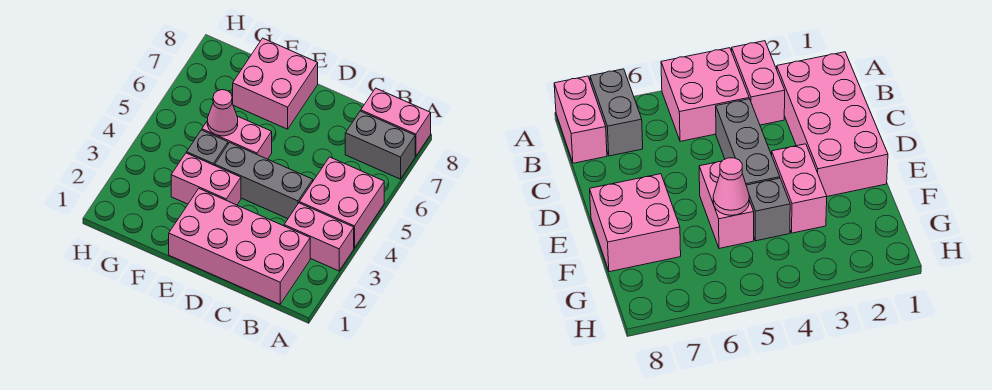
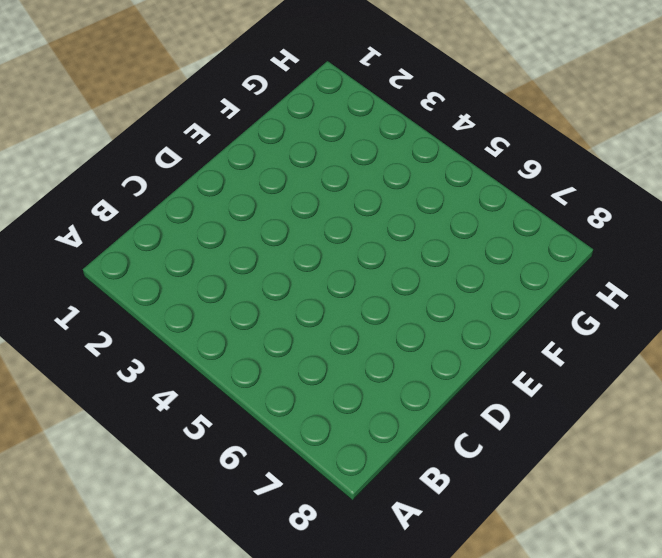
none -> pink brick A3:B3 level 1
none -> pink brick A4:B5 level 1

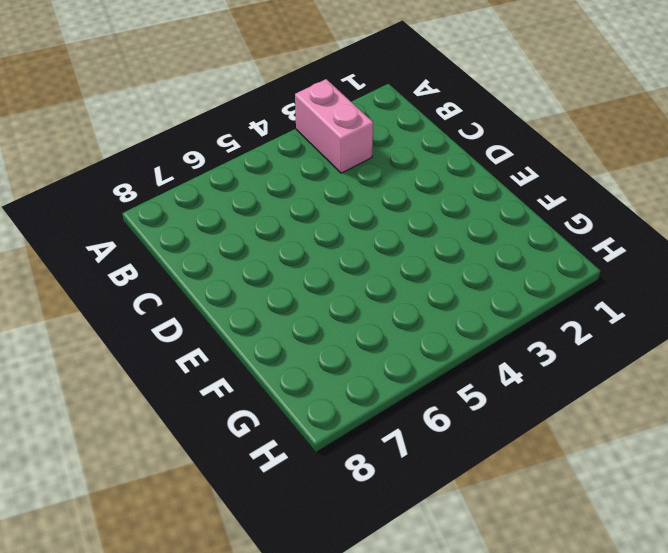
none -> pink brick A4:B5 level 1
none -> grey brick A7:B7 level 1

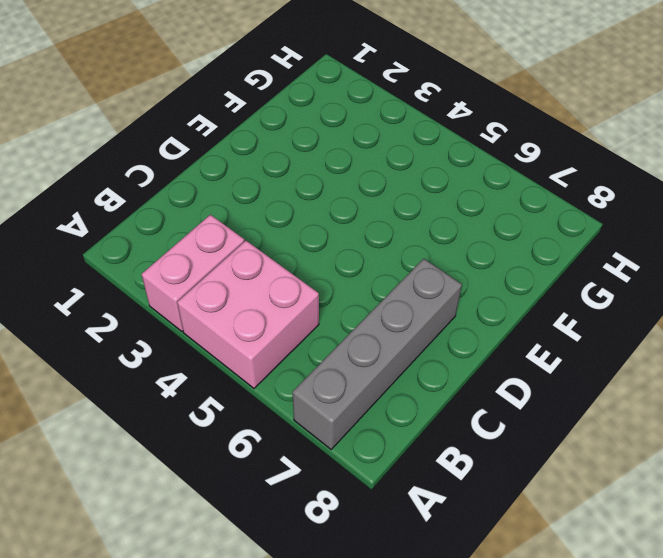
grey brick A7:D7 level 1 -> grey brick A7:B7 level 1
none -> pink brick A8:B8 level 1
none -> pink brick B1:E2 level 1

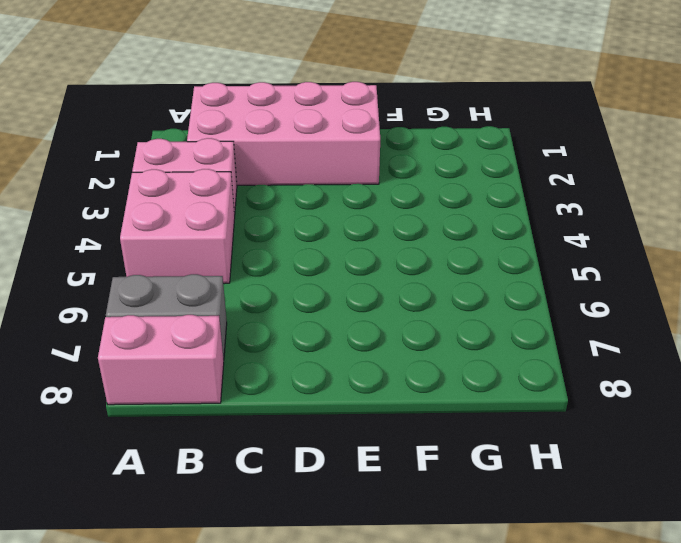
none -> grey brick C4:E4 level 1
none -> pink brick E3:F3 level 1

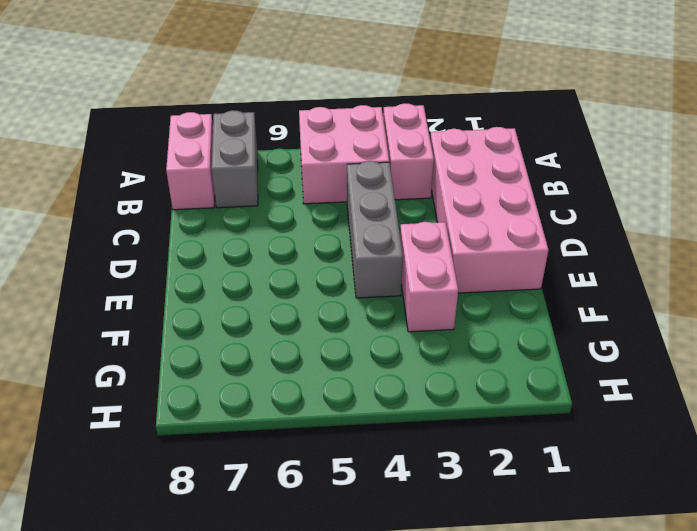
none -> pink brick E5:F5 level 1
none -> pink brick E7:F8 level 1

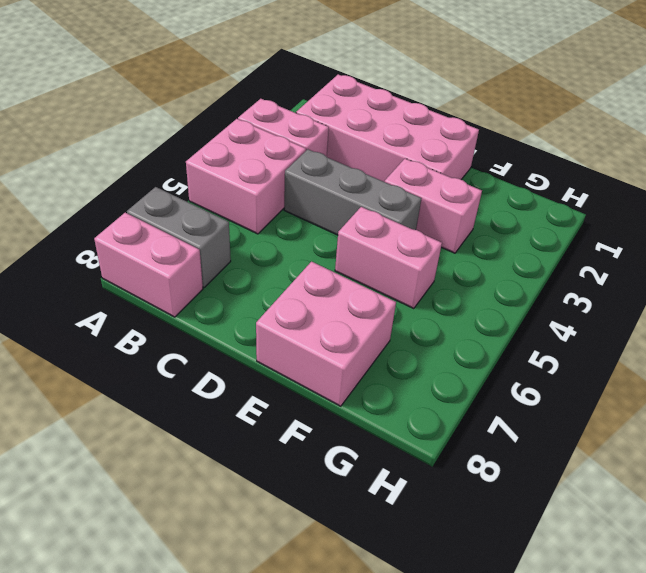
none -> grey brick F4 level 1
none -> pink cone F5 level 2

